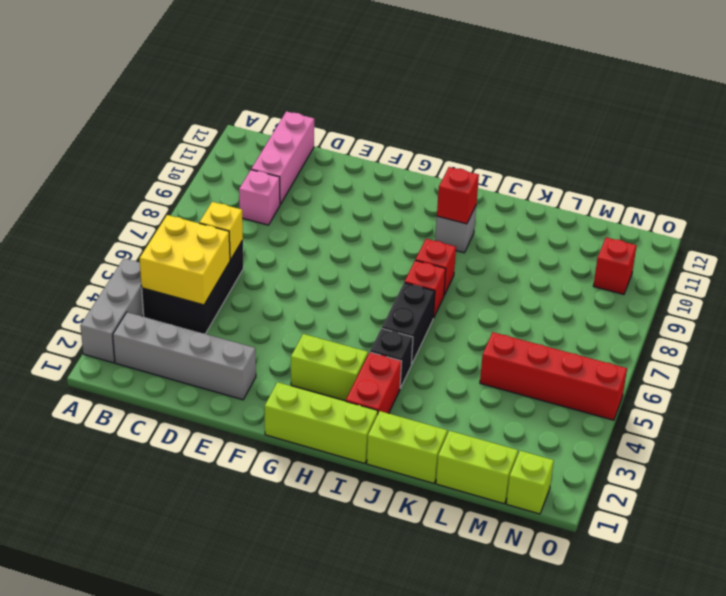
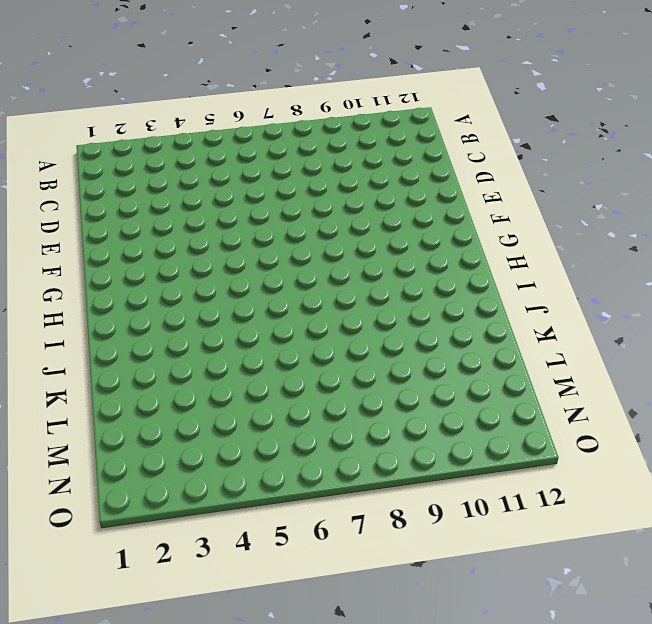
none -> grey brick A2:A4 level 1
none -> grey brick B2:E2 level 1
none -> black brick B4:C6 level 1

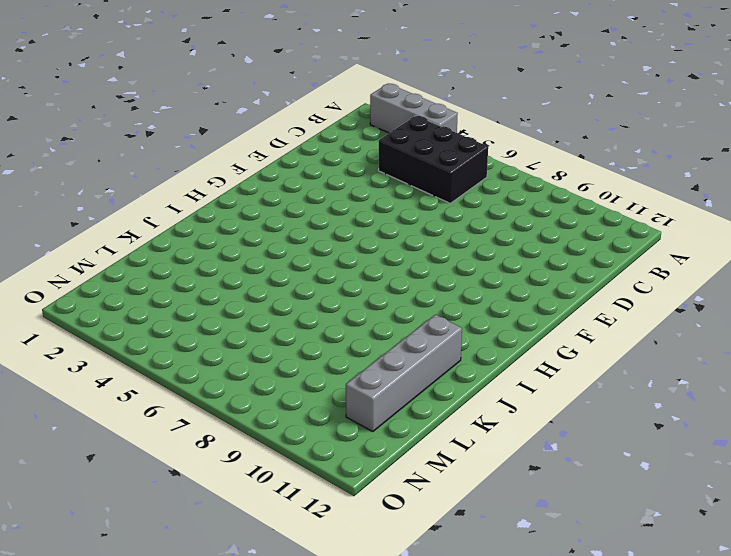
grey brick J11:M11 level 1 -> grey brick B2:E2 level 1
none -> pink brick C9 level 1
none -> pink brick C10:C12 level 1
none -> lime brick G1:I1 level 1

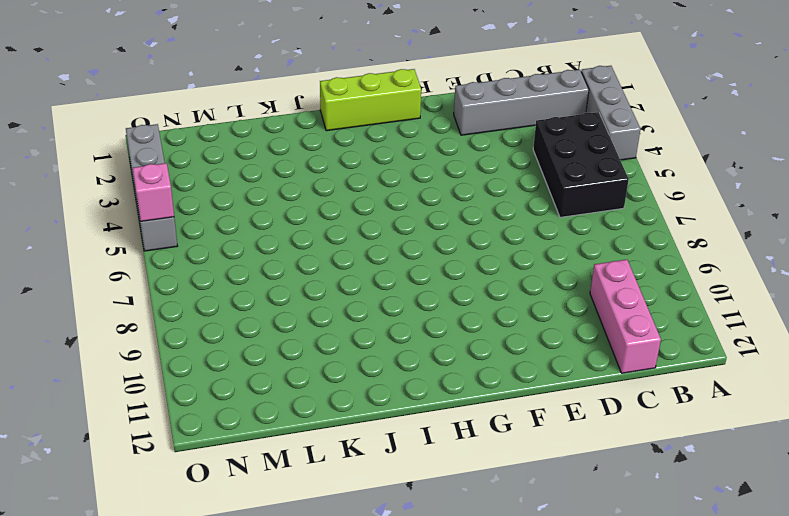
grey brick O2:O5 level 1 -> red brick L5:O5 level 1
pink brick O5 level 2 -> pink brick C9 level 1
none -> lime brick G3:H3 level 1
none -> red brick I2:I3 level 1
none -> black brick I4 level 1

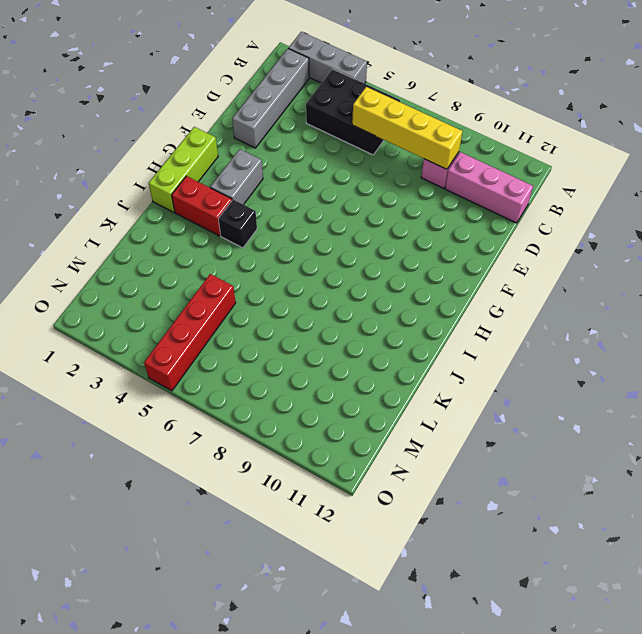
yellow brick C6:C9 level 2 -> yellow brick C6 level 2
grey brick G3:H3 level 1 -> lime brick G3:H3 level 1
none -> black brick I5:I6 level 1
none -> red brick I7 level 1
none -> red brick I8 level 1

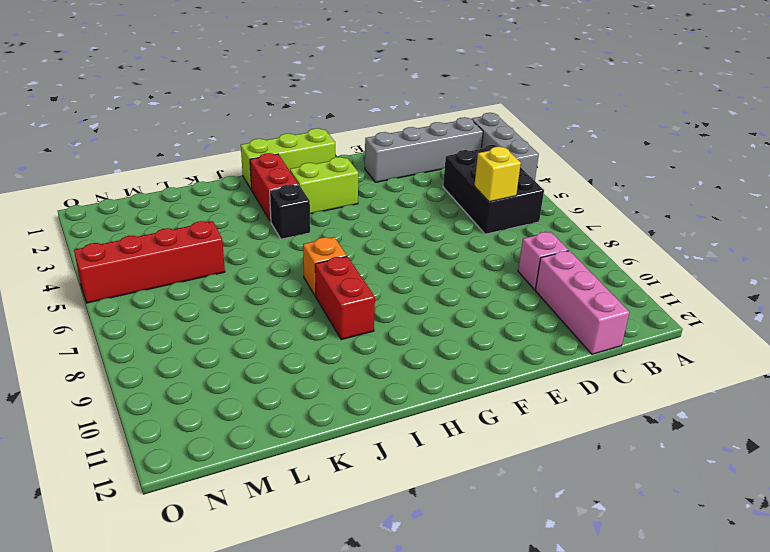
orange brick I7 level 1 -> red brick I7 level 1
red brick I8:I9 level 1 -> red brick I8 level 1
none -> black brick I5:I6 level 1
none -> grey brick I10 level 1
none -> lime brick J1:K1 level 1

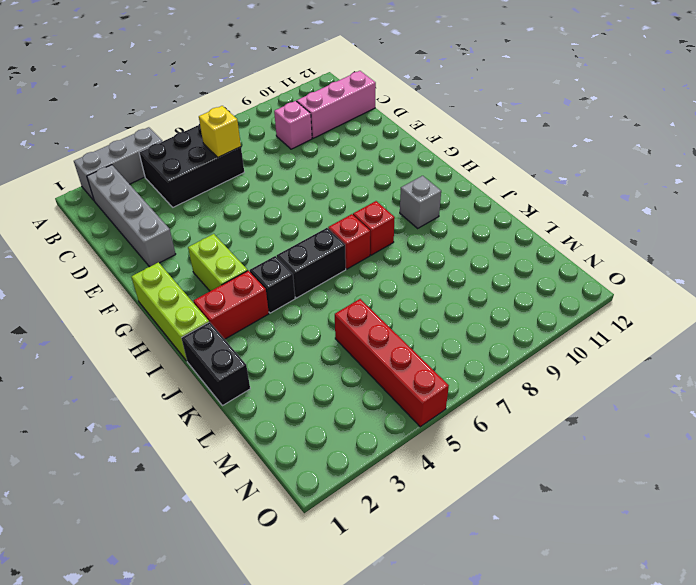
black brick J1:K1 level 1 -> lime brick J1:K1 level 1
none -> lime brick L1:M1 level 1
none -> lime brick N1 level 1
none -> red brick N10 level 1

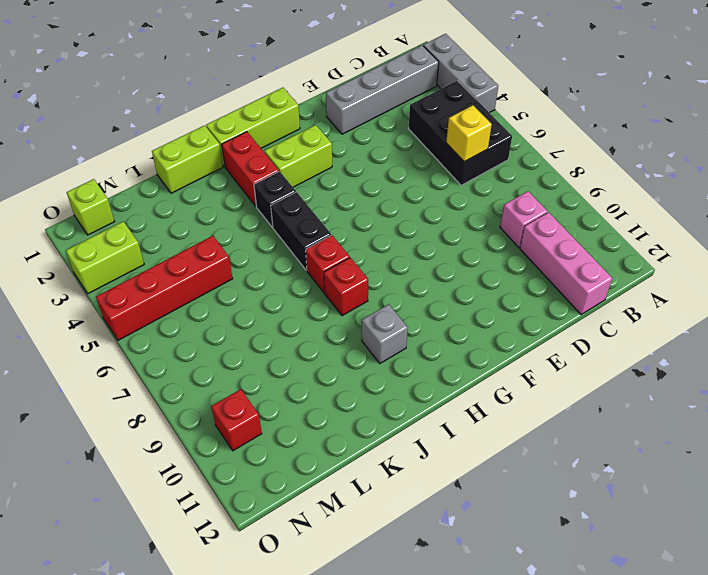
lime brick N3:O3 level 1 -> lime brick L1:M1 level 1
none -> yellow brick B4:C5 level 2
none -> red brick I10 level 2

